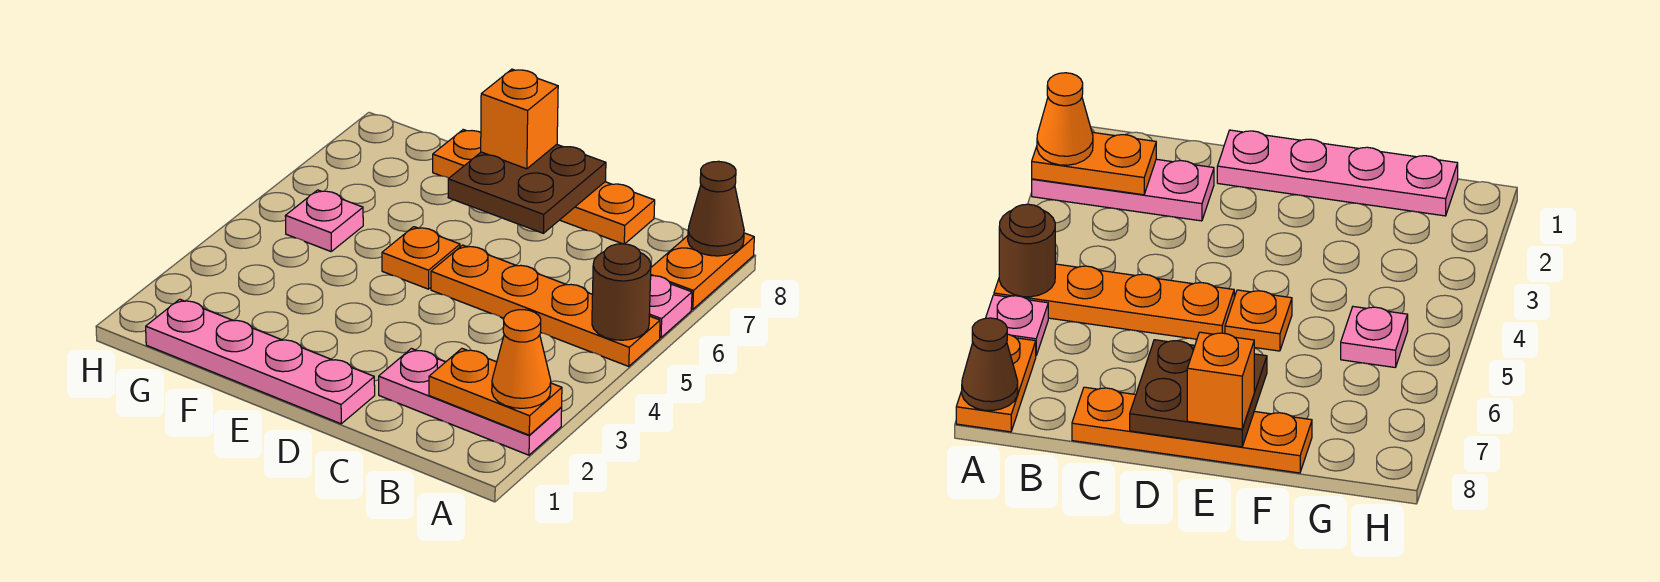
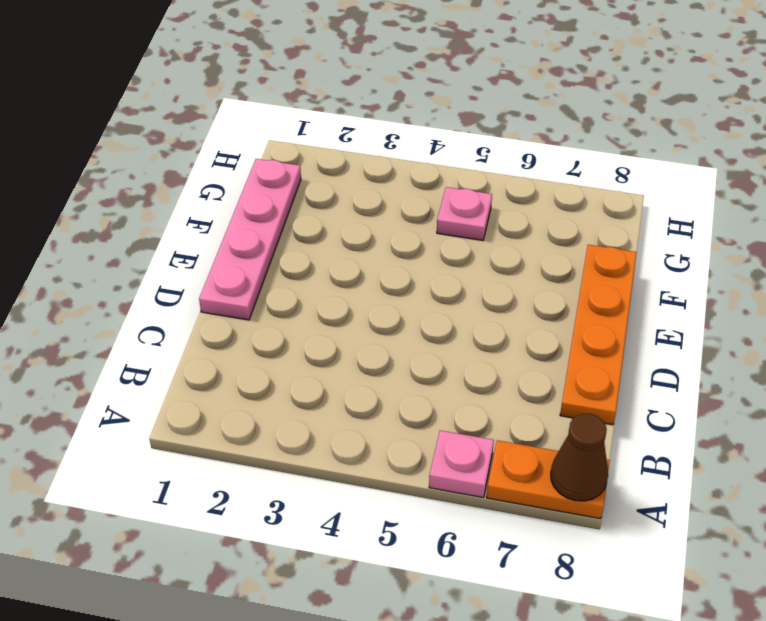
none -> pink plate A2:C2 level 1
none -> orange plate A5:D5 level 1
none -> orange plate E5 level 1

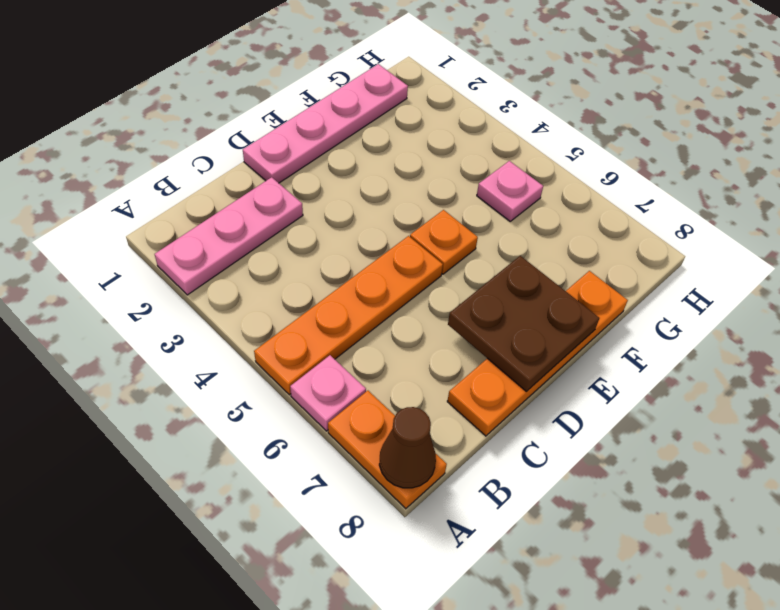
none -> orange plate A2:B2 level 2
none -> brown round brick A5 level 2
none -> orange cone A2 level 3

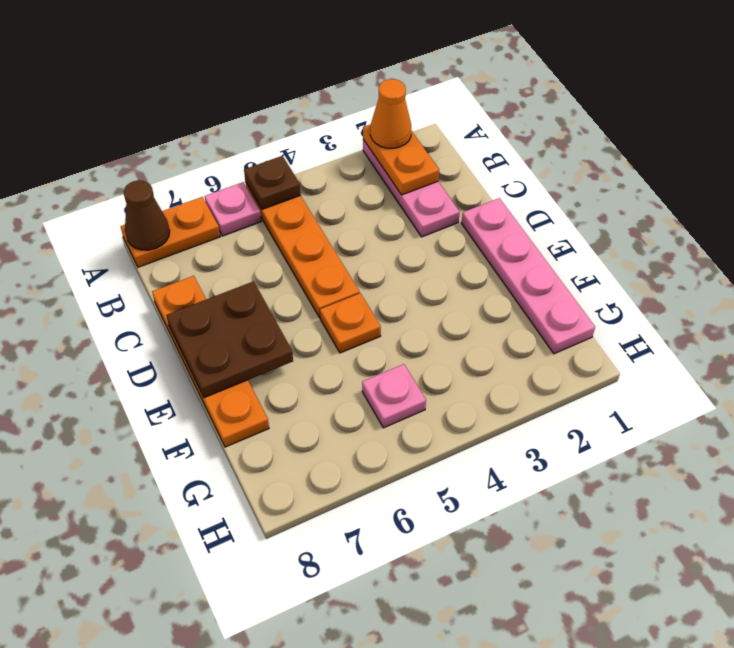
brown plate A5 level 2 -> brown round brick A5 level 2
none -> orange brick E8 level 3

